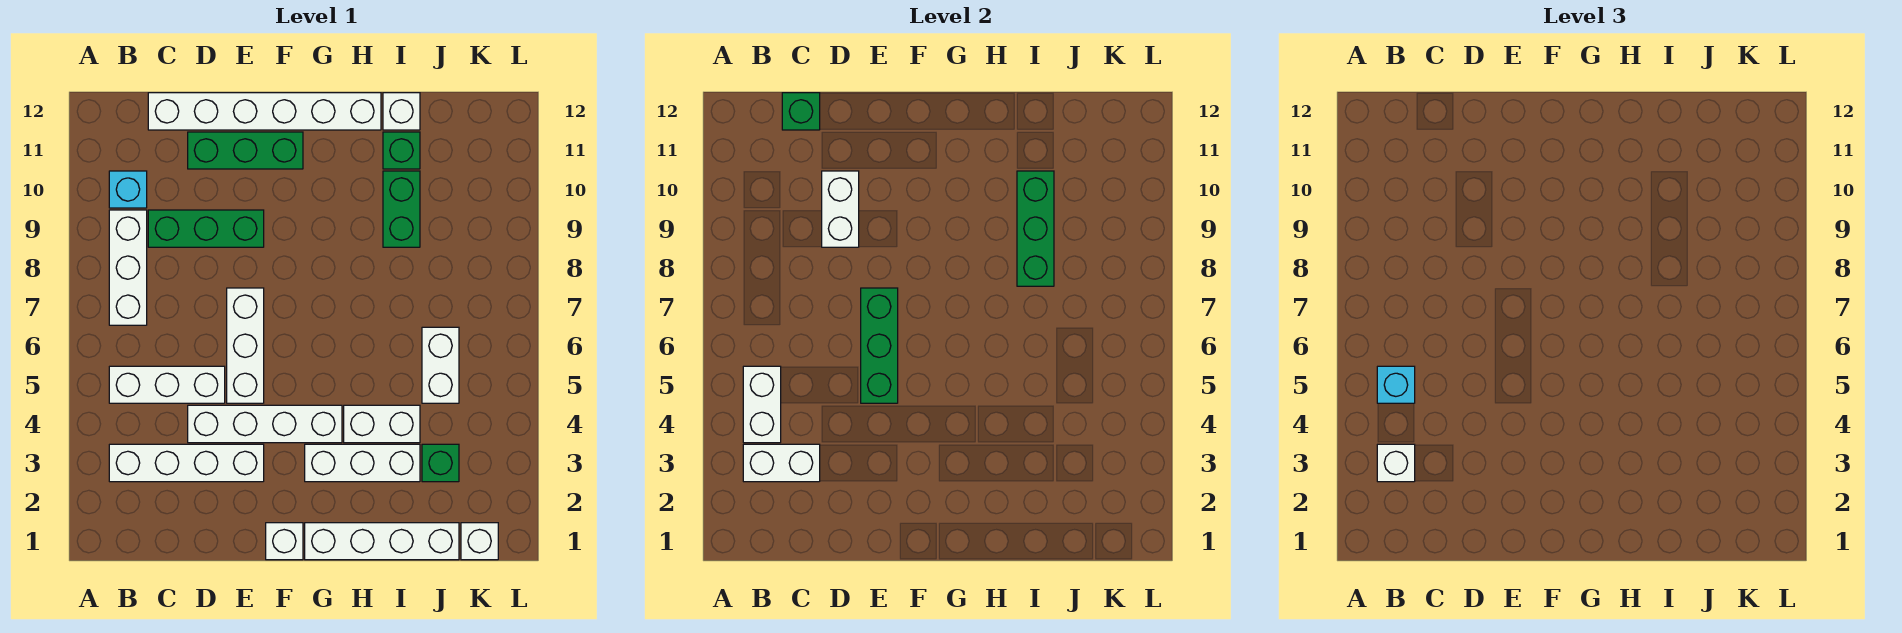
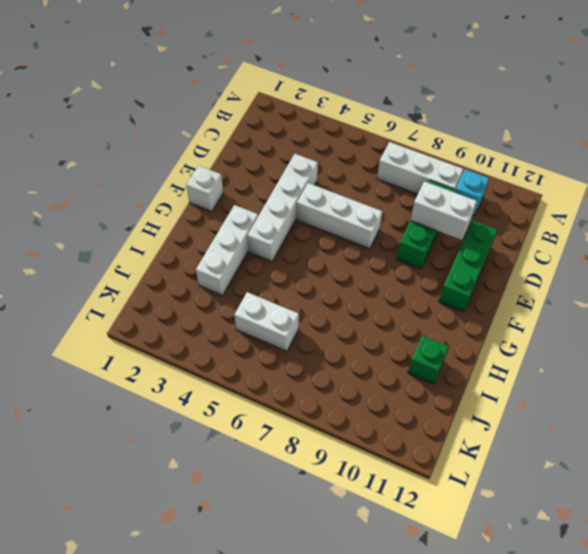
none -> white brick B3:E3 level 1
none -> white brick B5:D5 level 1
none -> white brick C12:H12 level 1

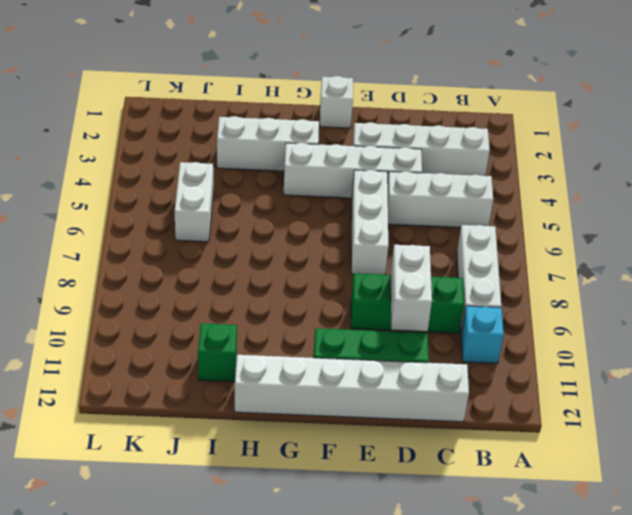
none -> white brick G1:J1 level 1
none -> white brick H4:I4 level 1
none -> green brick I9:I10 level 1

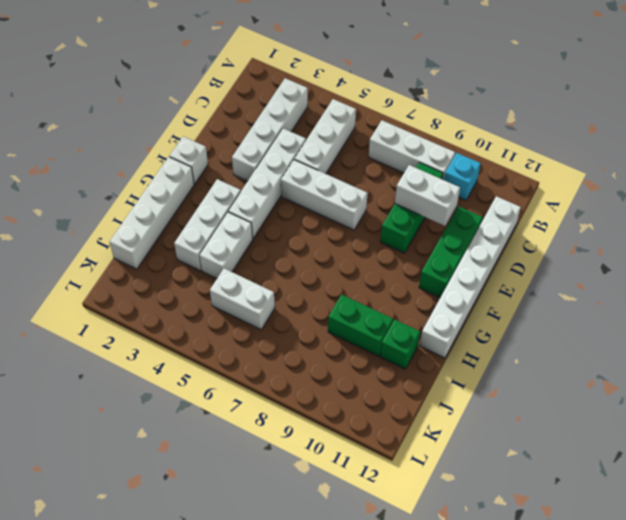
none -> white brick I12 level 1
none -> green brick J3 level 1
none -> white brick K1 level 1

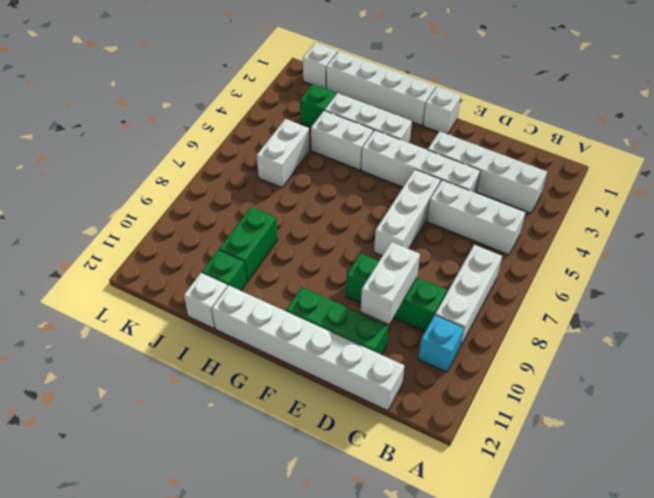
none -> white brick B3:C3 level 2
none -> white brick B4:B5 level 2
none -> green brick C12 level 2

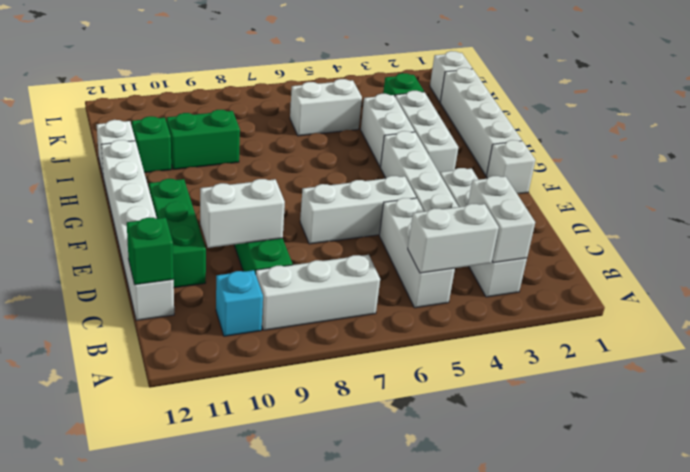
none -> green brick E5:E7 level 2
none -> green brick I8:I10 level 2
none -> white brick B3 level 3

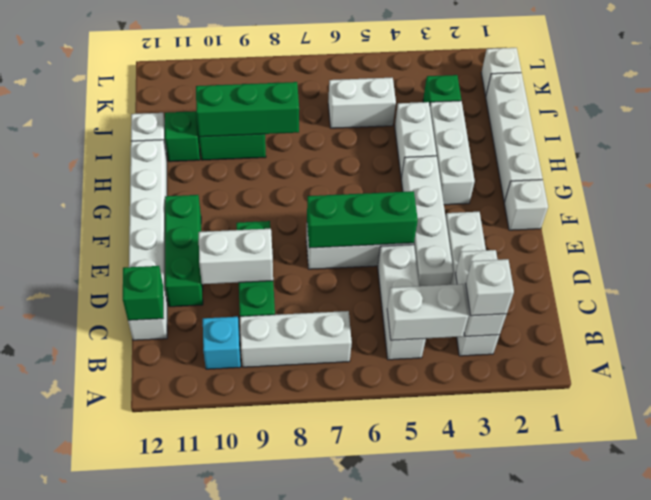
none -> cyan brick B5 level 3

